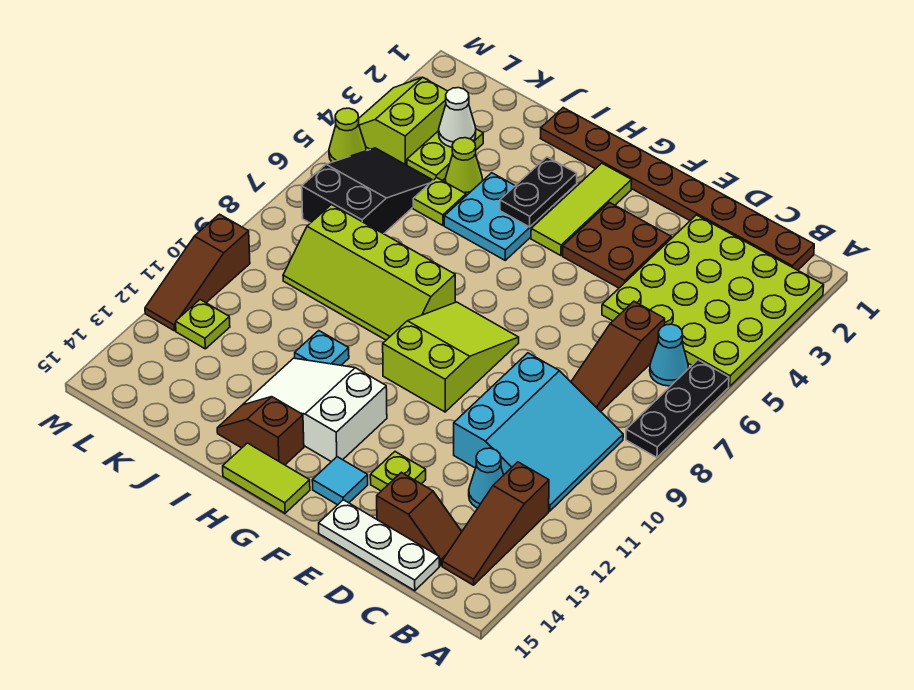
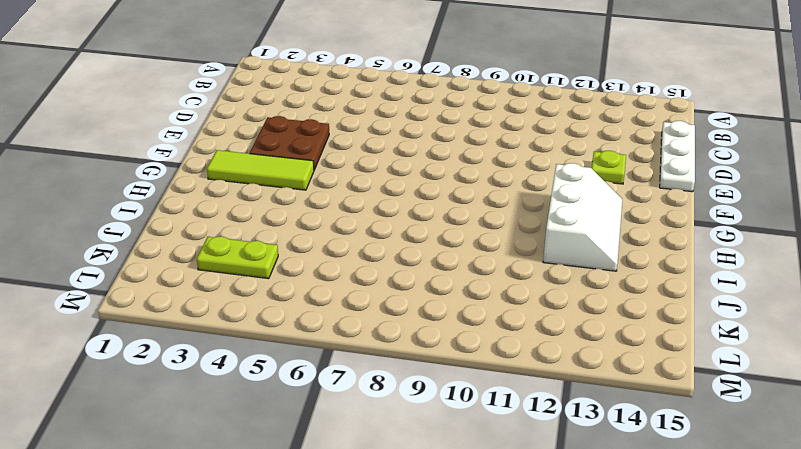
white slope G12:I13 level 1 top 12 -> white slope G12:I13 level 1 top G
none -> lime plate A2:D5 level 1
none -> black plate A6:A8 level 1
none -> brown plate B1:I1 level 1
none -> cyan cone B6 level 1

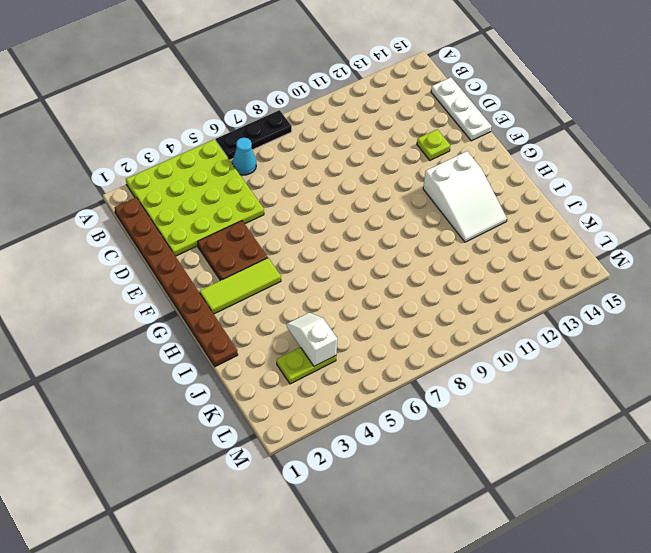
white slope J4:K4 level 2 top K -> none
none -> cyan slope B9:D11 level 1 top D
none -> brown slope B12:B14 level 1 top 12
none -> brown slope C6:C8 level 1 top 6
none -> cyan cone C12 level 1

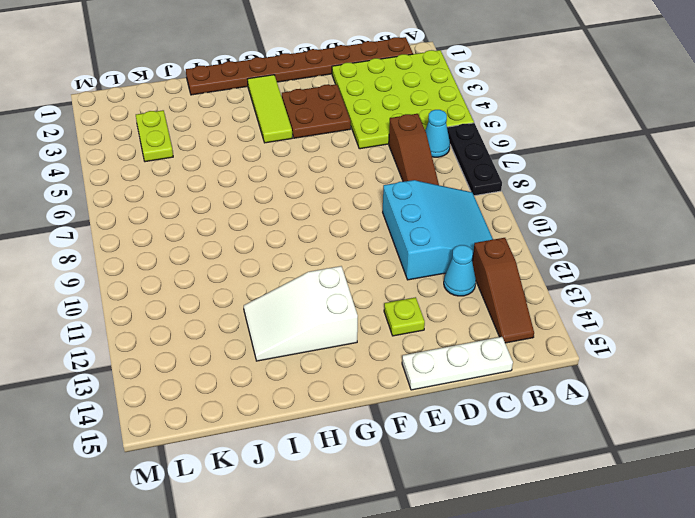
none -> brown slope C14:D14 level 1 top D
none -> lime slope F8:G10 level 1 top 10
none -> cyan tile F14 level 1
none -> lime tile G15:H15 level 1

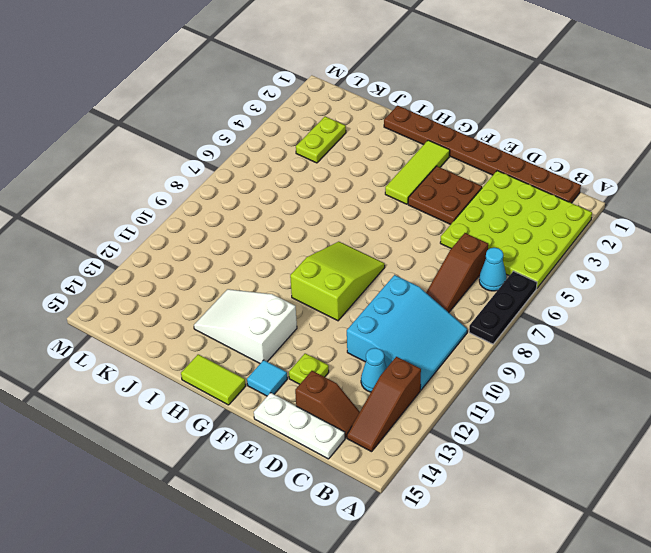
none -> cyan plate H4:I5 level 1
none -> lime slope H8:K9 level 1 top 8
none -> brown slope H14:I14 level 1 top H
none -> cyan plate I11 level 1

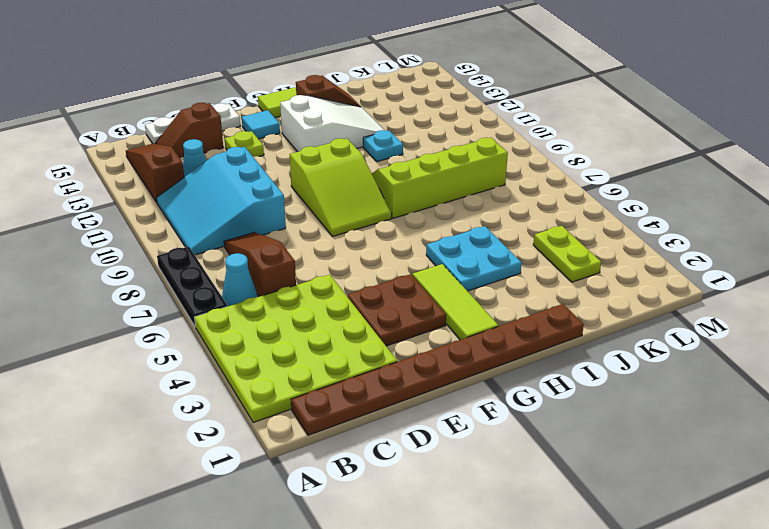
none -> lime cone J4 level 1
none -> lime plate J5 level 1
none -> black slope K5:L7 level 1 top 7
none -> lime slope L3:M4 level 1 top L

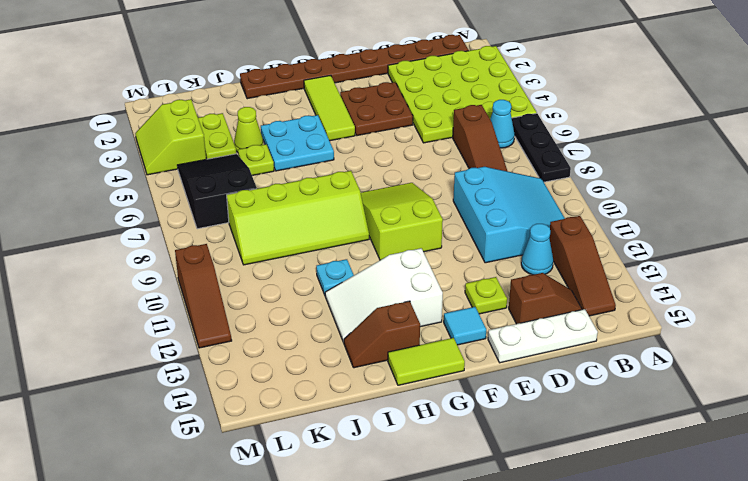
none -> lime plate L12 level 1
none -> lime cone M5 level 1
none -> black plate H3:H4 level 2
none -> white cone K3 level 2

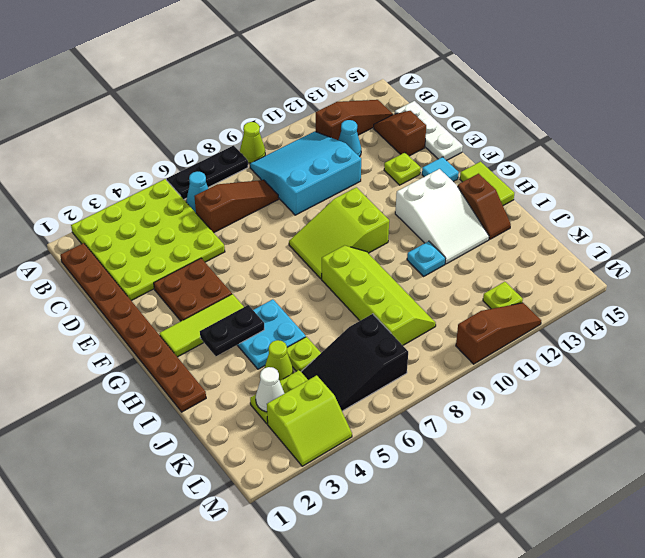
lime cone A9 level 1 -> lime cone M5 level 1

